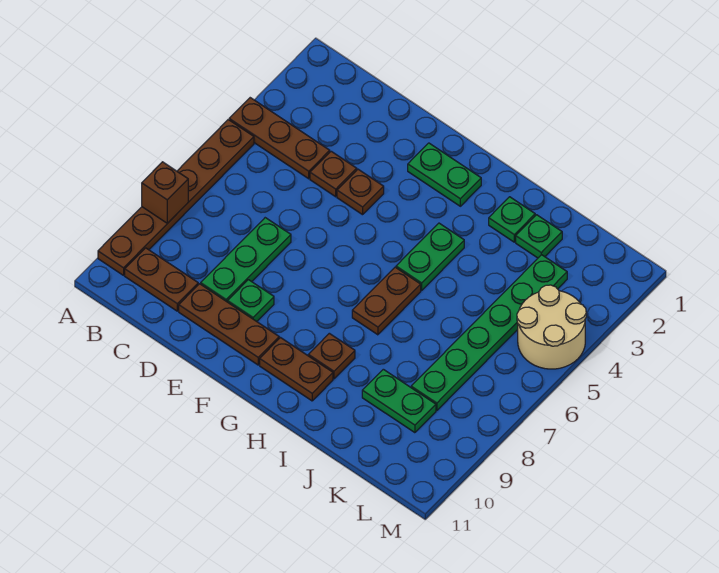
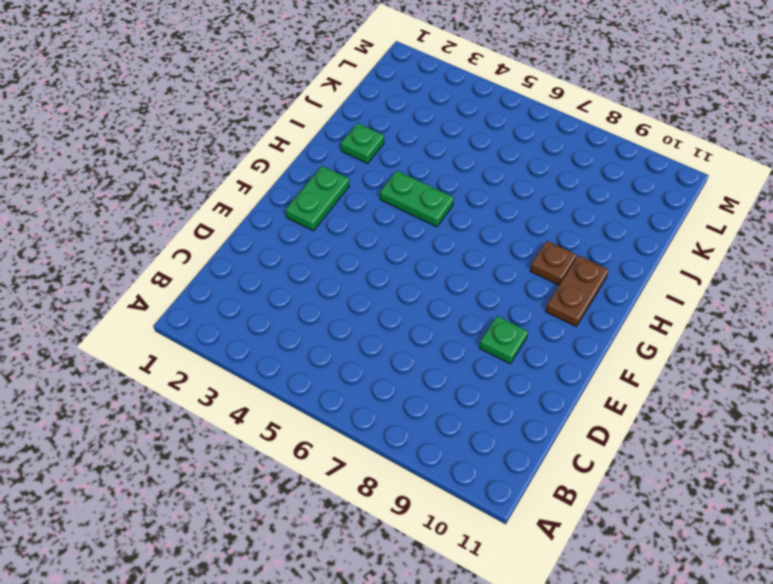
none -> brown plate A4:C4 level 1
none -> brown plate A5:A10 level 1
none -> brown plate B10:C10 level 1

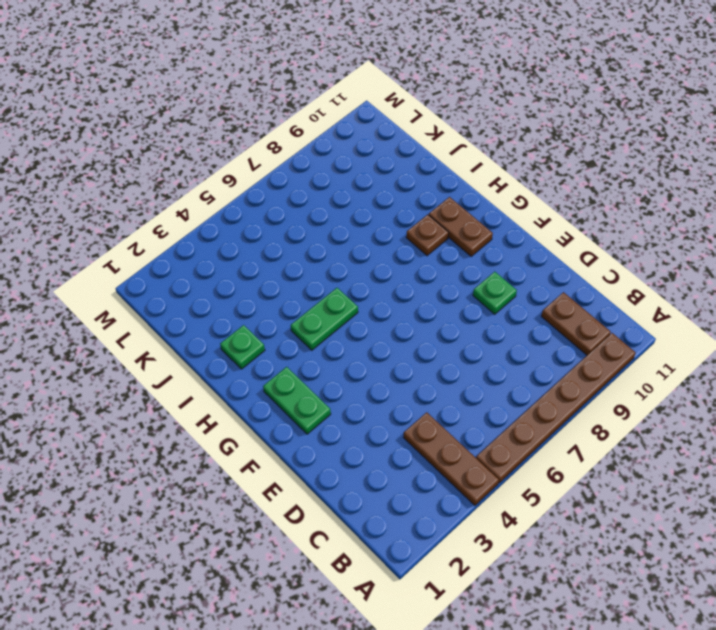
none -> brown plate D4 level 1
none -> green plate D7:D9 level 1
none -> brown plate D10:F10 level 1

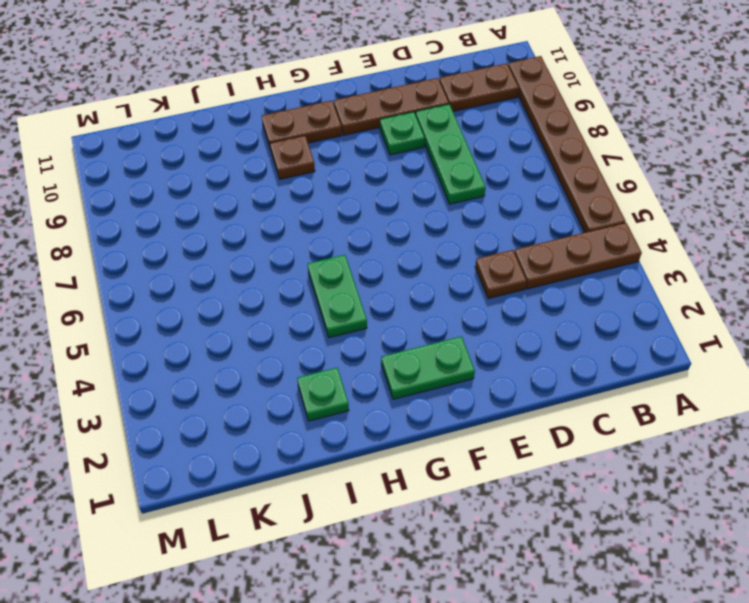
none -> brown plate E4 level 1
none -> brown plate H6:H7 level 1
none -> green plate J2 level 1

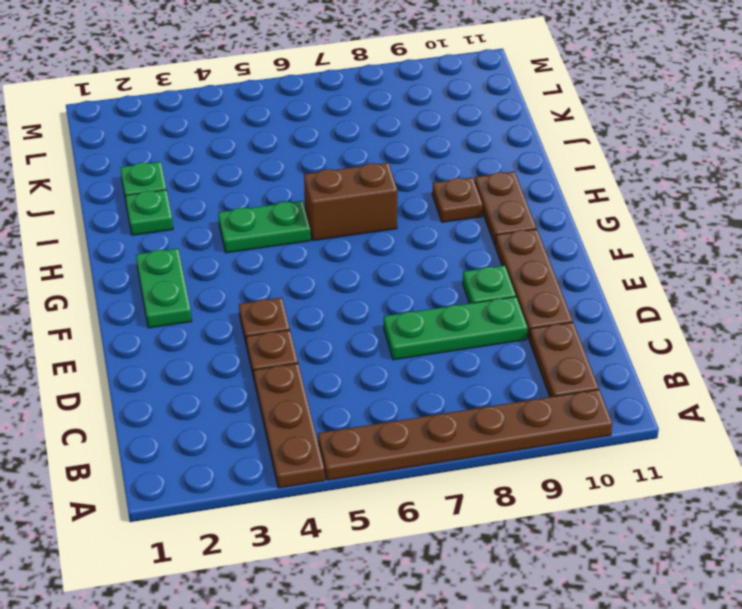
brown brick H6:H7 level 1 -> brown plate H6:H7 level 1
none -> green plate J9:K9 level 1
none -> green plate K3:K8 level 1
none -> tan round brick L4:M5 level 1

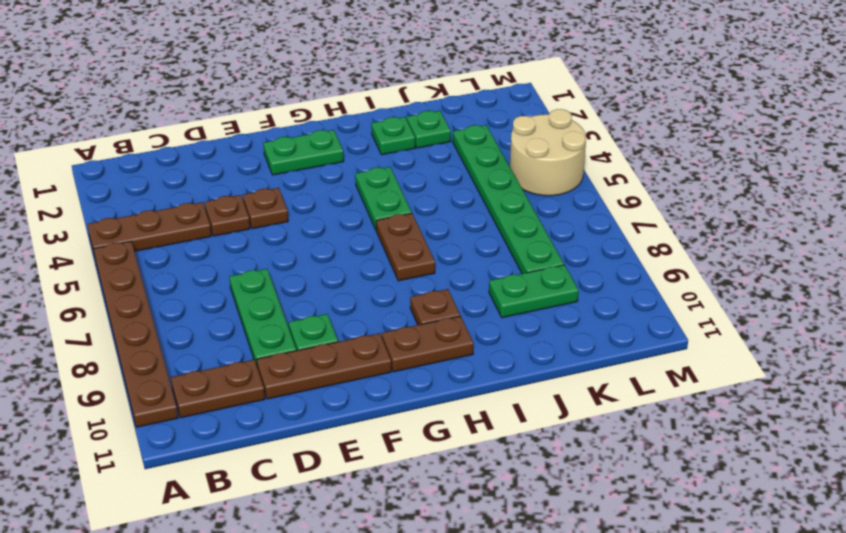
none -> brown brick A8 level 2

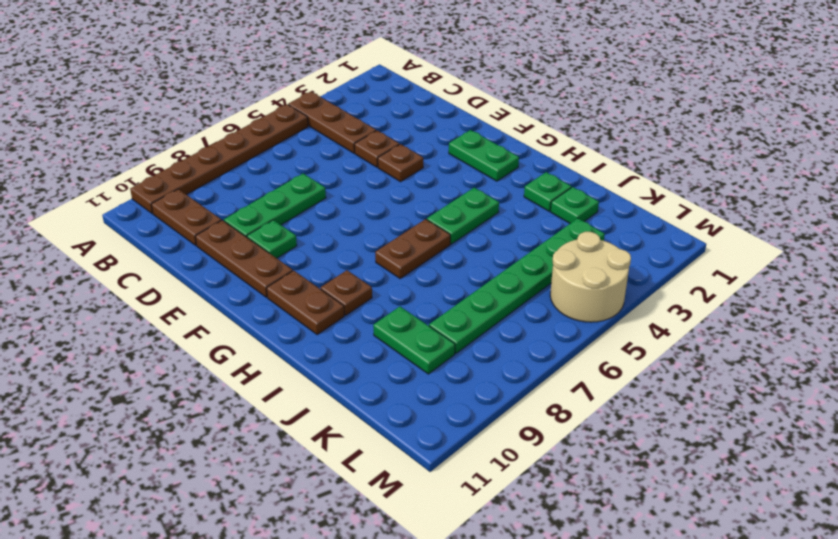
none -> brown brick A8 level 2

